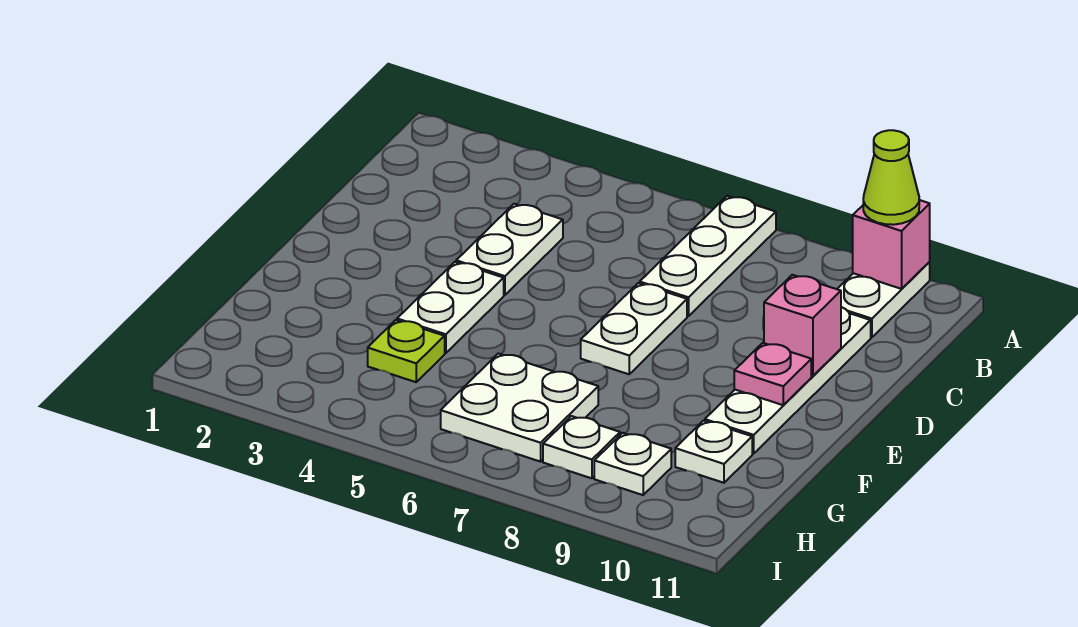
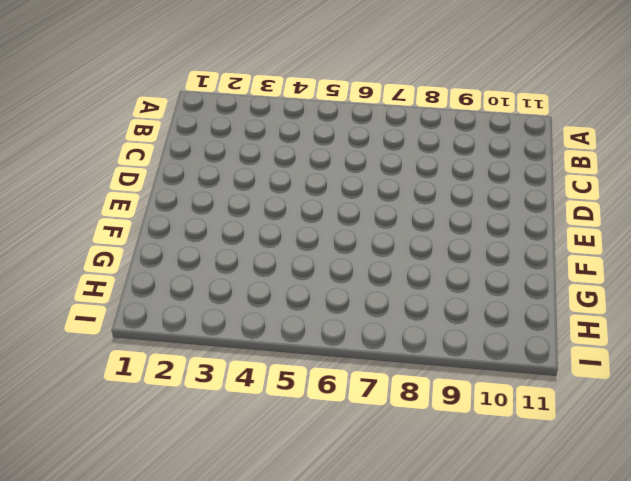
none -> white plate A7:C7 level 1
none -> white plate A10:B10 level 1
none -> white plate C4:D4 level 1

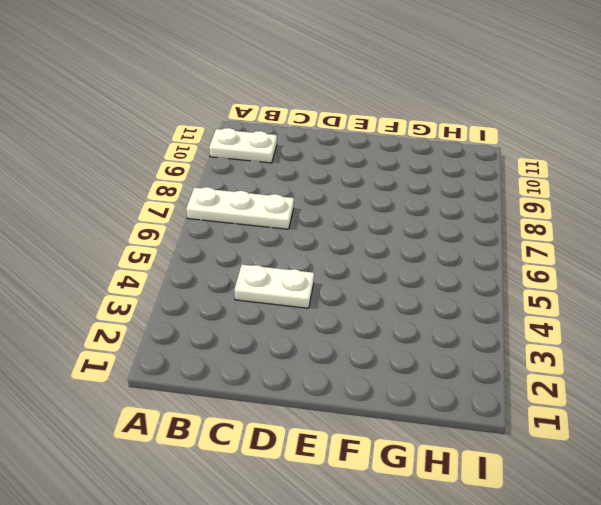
none -> white plate C10:F10 level 1
none -> white plate D7:E7 level 1
none -> white plate E4:F4 level 1

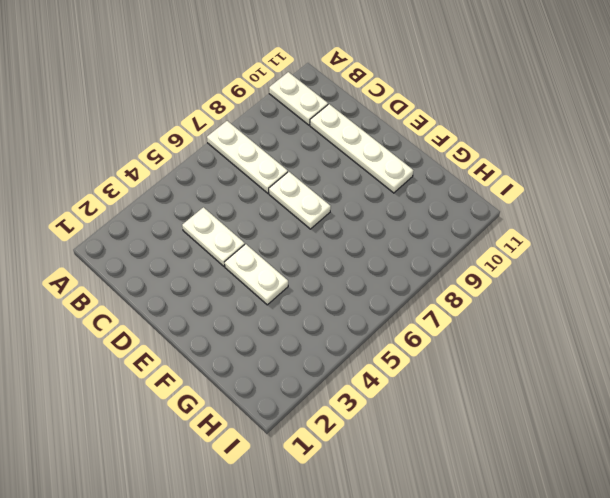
none -> lime plate G4 level 1
none -> white plate G6:H7 level 1
none -> white plate G10 level 1

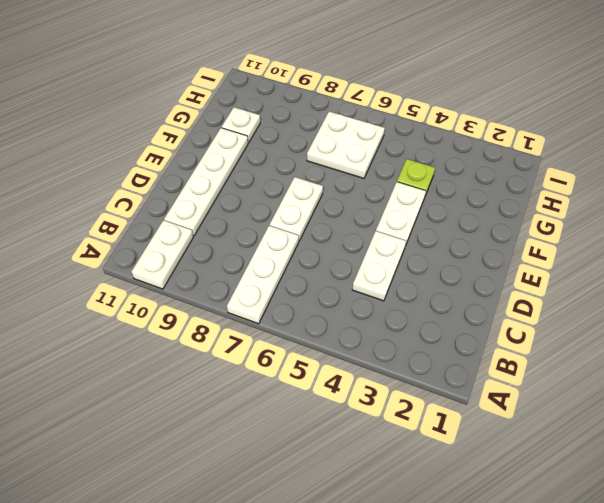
none -> white plate H8 level 1
none -> white plate H9 level 1
none -> pink brick A10 level 2

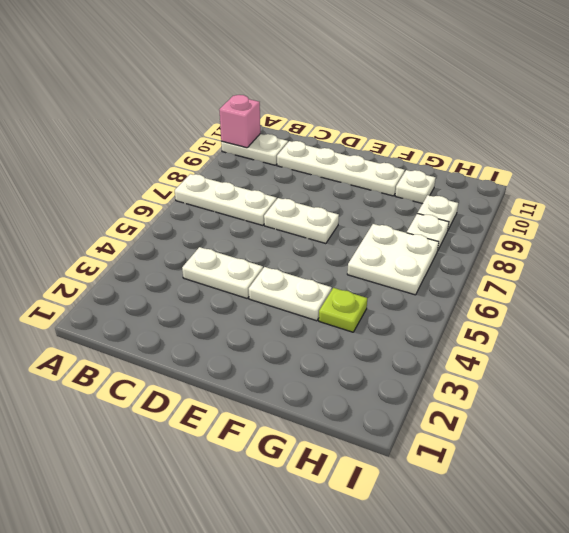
none -> pink brick D10 level 2
none -> pink plate E10 level 2
none -> lime cone A10 level 3

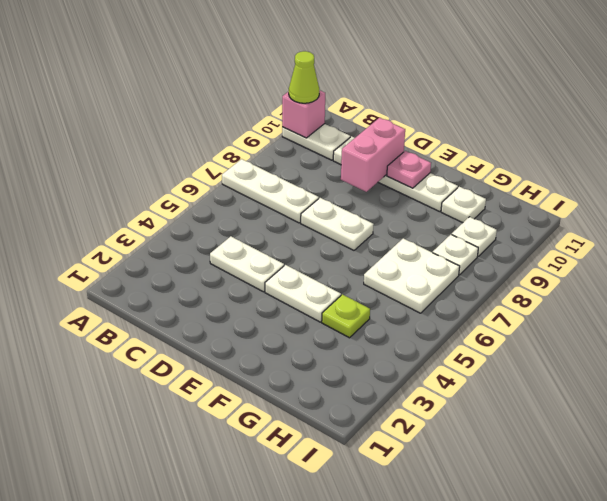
pink brick D9:D10 level 2 -> pink brick D10 level 2

